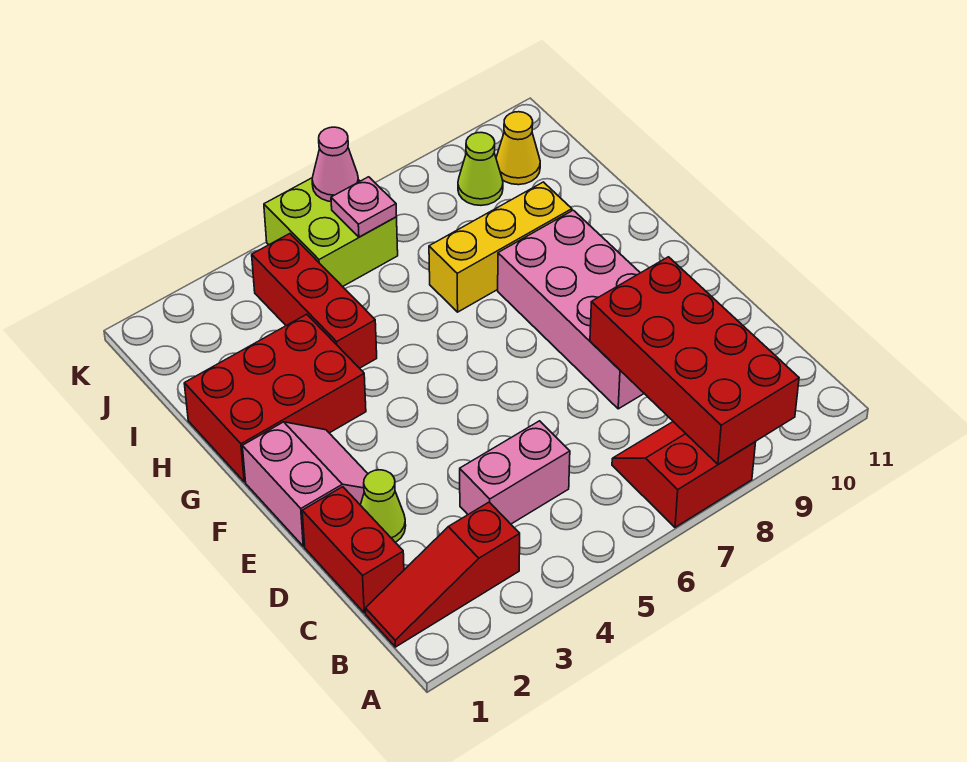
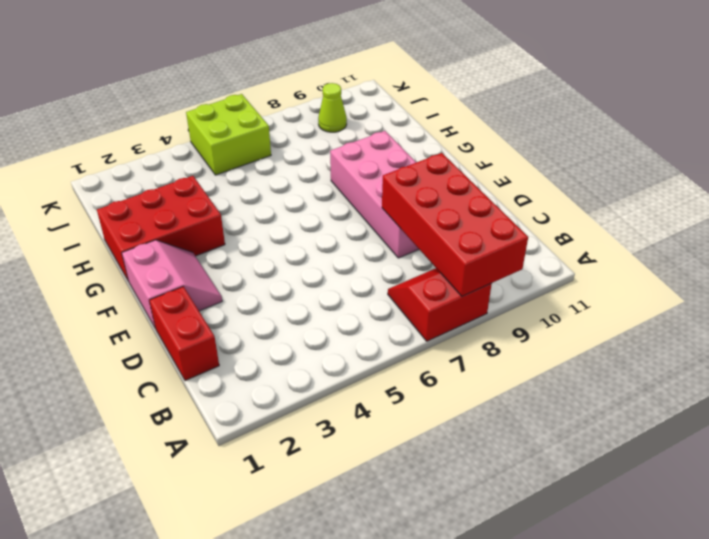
none -> red slope B1:B3 level 1 top 3
none -> pink brick C4:C5 level 1
none -> lime cone D2 level 1

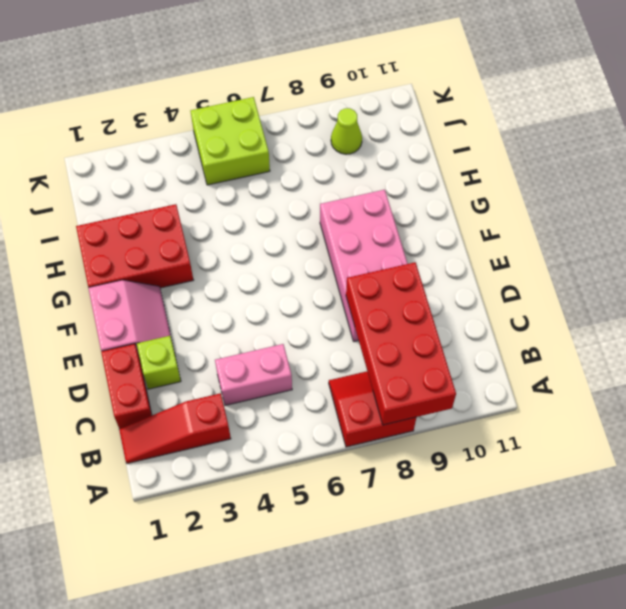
lime brick D2 level 1 -> lime cone D2 level 1
none -> red brick H4:J4 level 1
none -> yellow brick H7:H9 level 1
none -> yellow cone J10 level 1

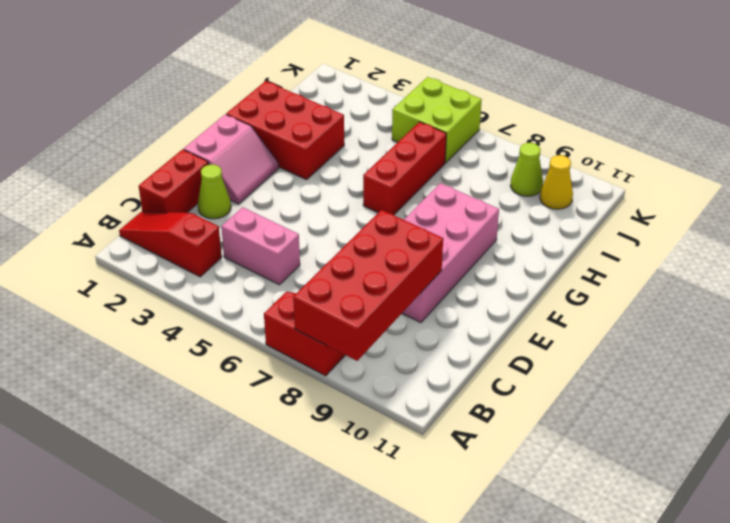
red brick G6:I6 level 1 -> red brick H4:J4 level 1
none -> yellow brick H7:H9 level 1
none -> pink plate J6 level 2
none -> pink cone K6 level 2

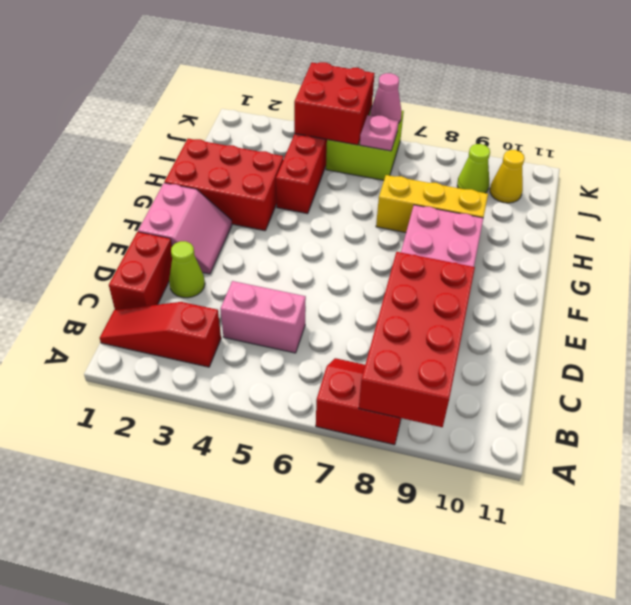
red brick J4:K5 level 2 -> none

